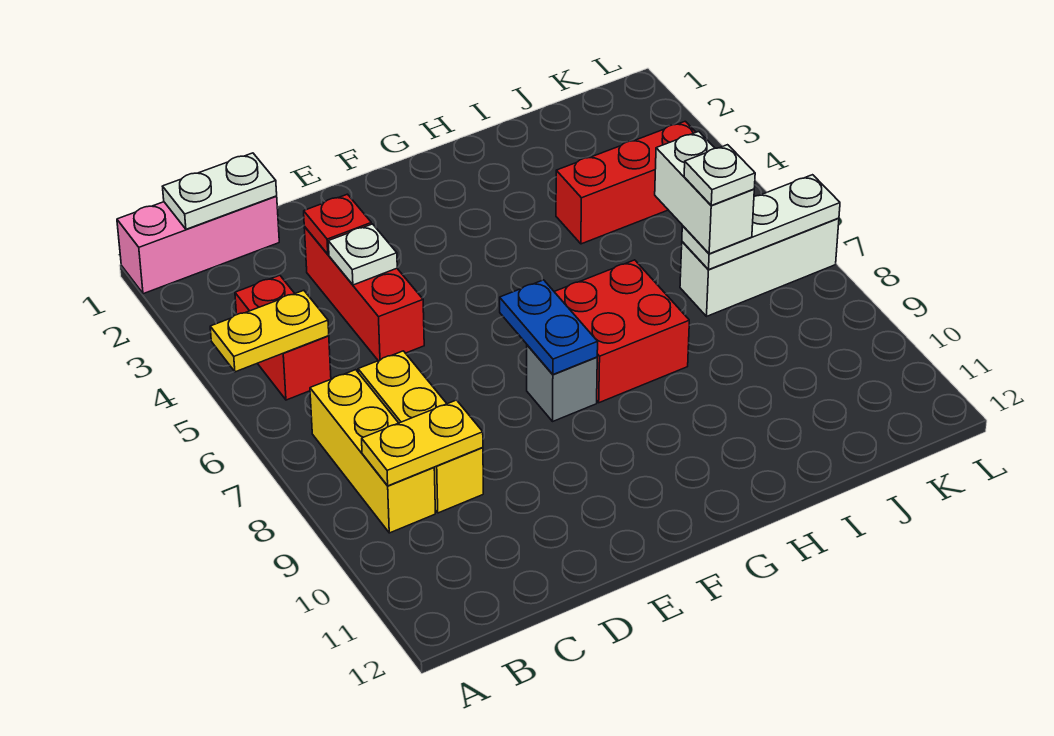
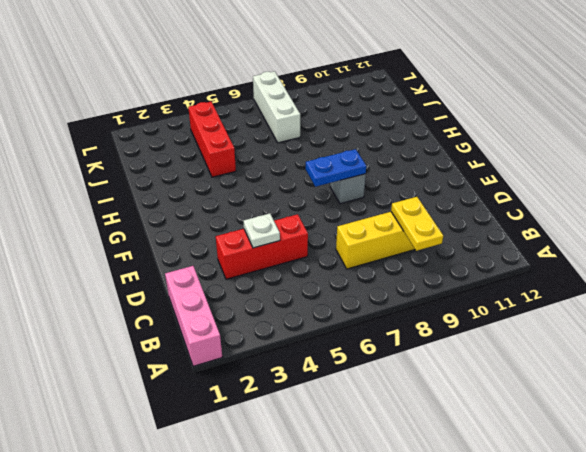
none -> red brick B4:B5 level 1
none -> yellow brick B7:B9 level 1
none -> red brick G7:H8 level 1

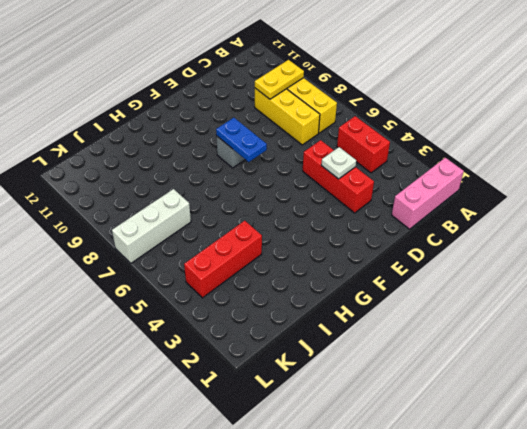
none -> red brick G7:H8 level 1
none -> yellow plate A5:B5 level 2
none -> white plate B1:C1 level 2

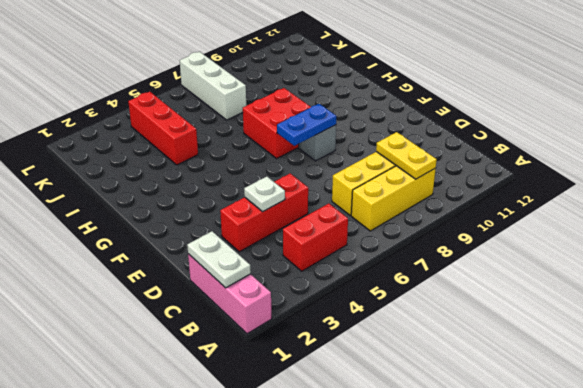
none -> yellow plate A5:B5 level 2
none -> red plate D3 level 2
none -> white plate J7:L7 level 2

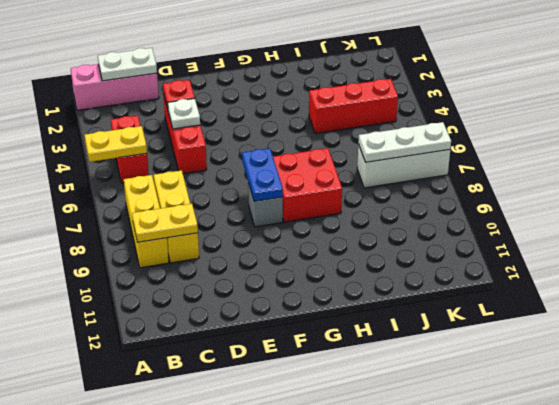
none -> white brick J6:J7 level 3
none -> white plate J7 level 4

